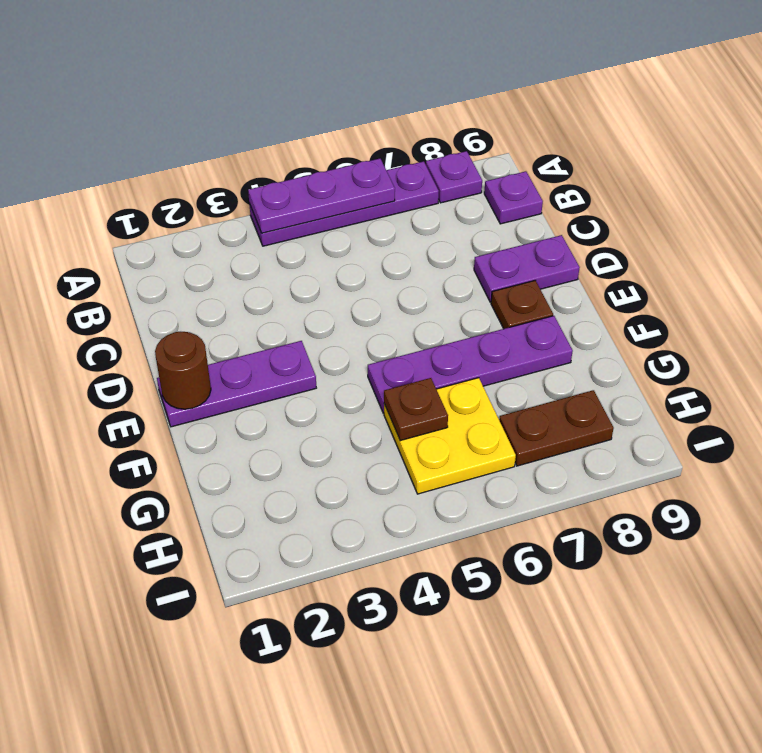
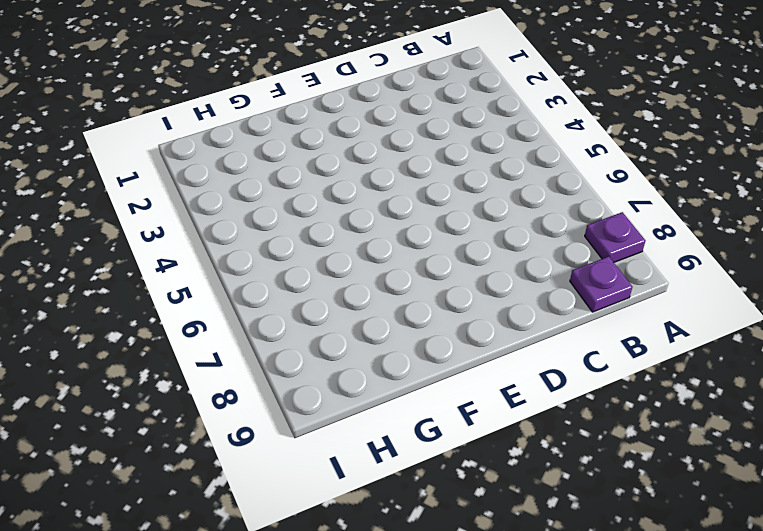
none -> purple plate A4:A7 level 1
none -> purple plate D8:D9 level 1
none -> purple plate E1:E3 level 1

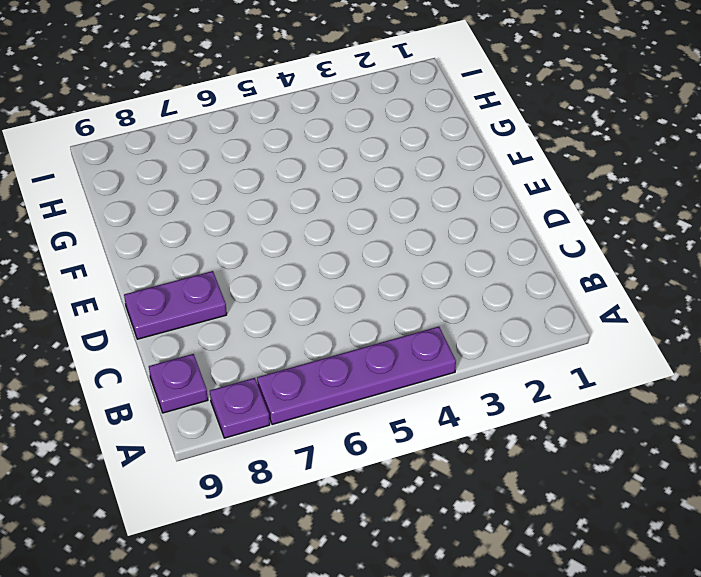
none -> purple plate E1:E3 level 1
none -> brown plate E8 level 1
none -> purple plate F5:F8 level 1

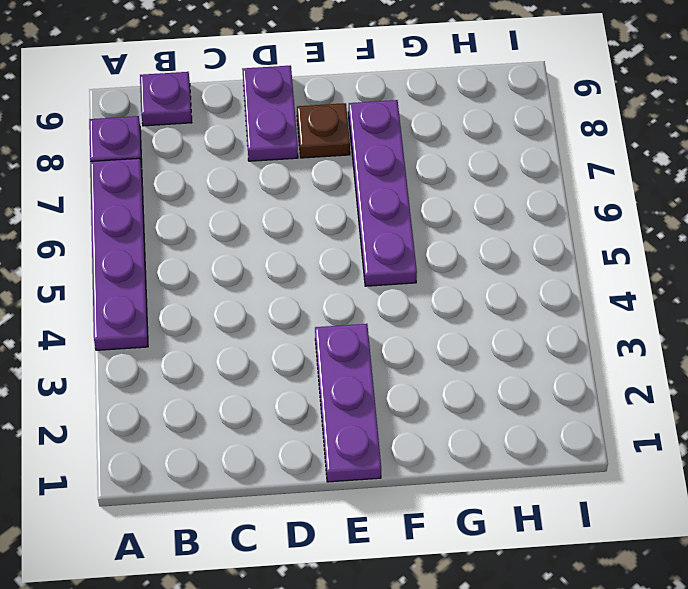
none -> yellow plate G5:H6 level 1
none -> brown plate H7:H8 level 1
none -> purple plate A4:A6 level 2

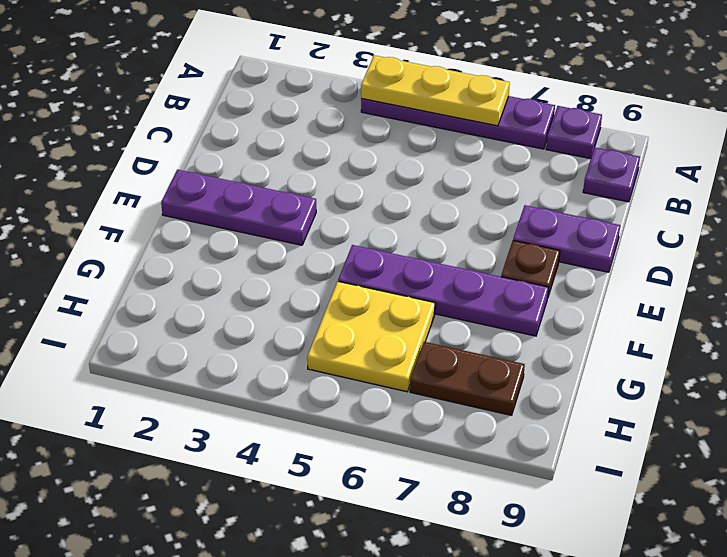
yellow plate A4:A6 level 2 -> purple plate A4:A6 level 2
none -> brown round brick E1 level 2
none -> brown plate G5 level 2

